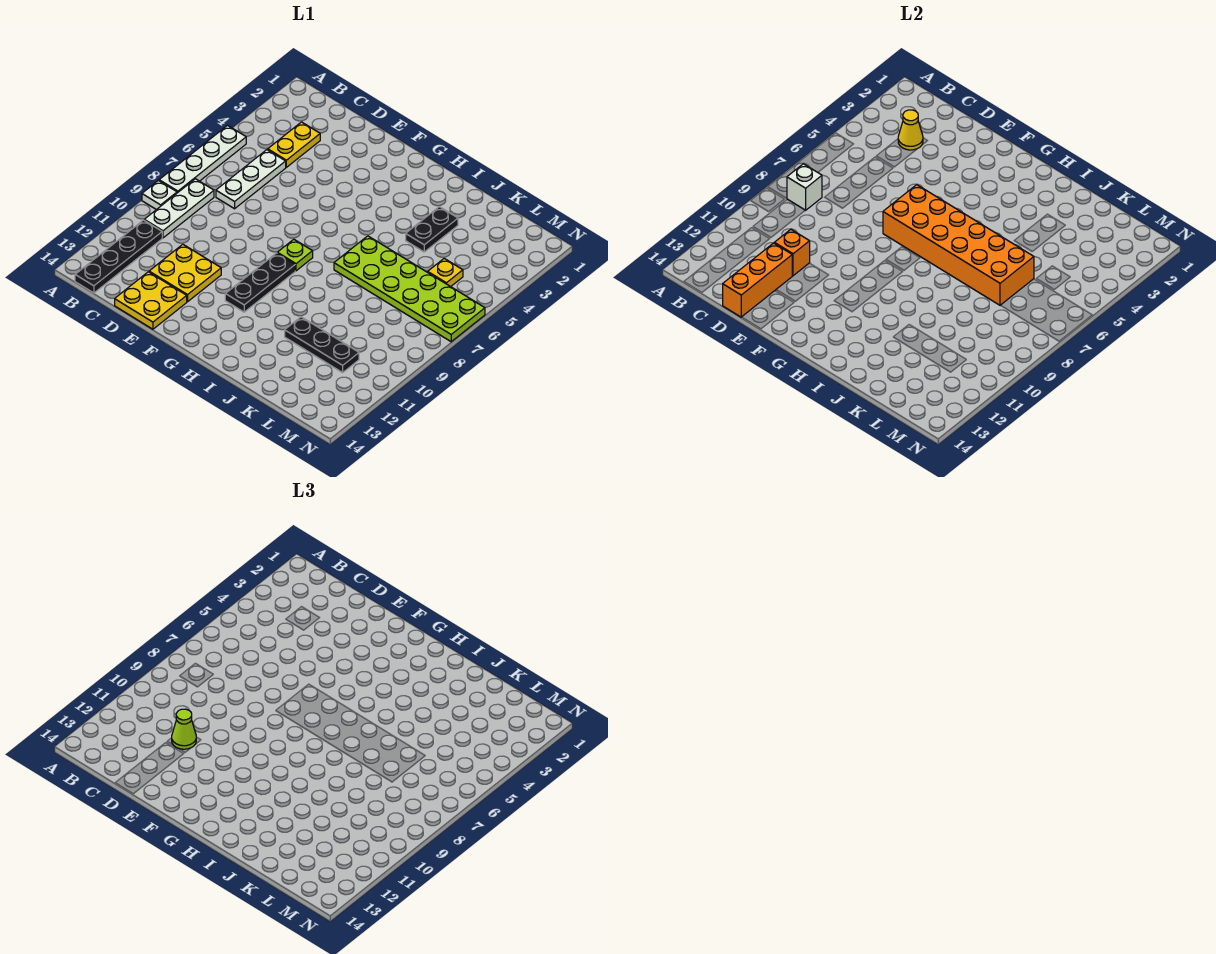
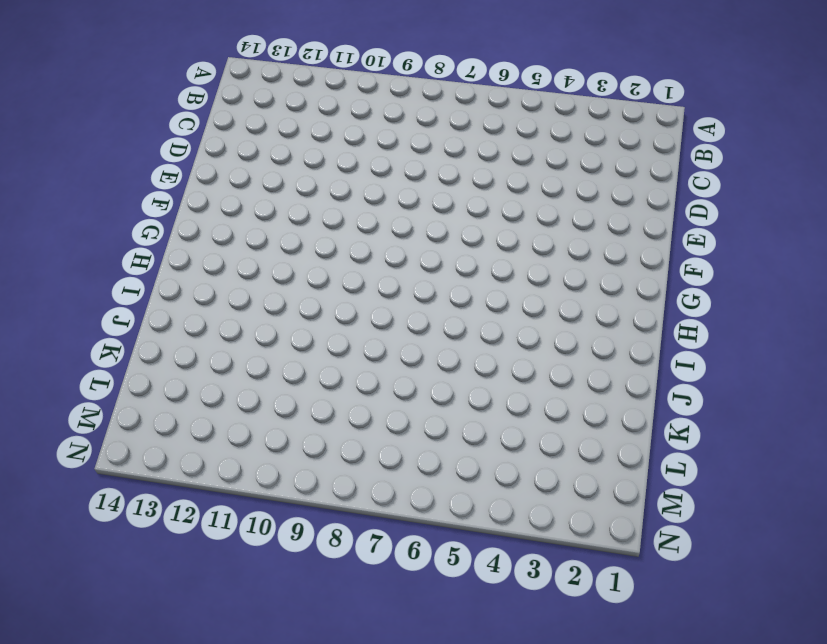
none -> white plate A5:A8 level 1
none -> white plate A9 level 1
none -> white plate B8:B10 level 1

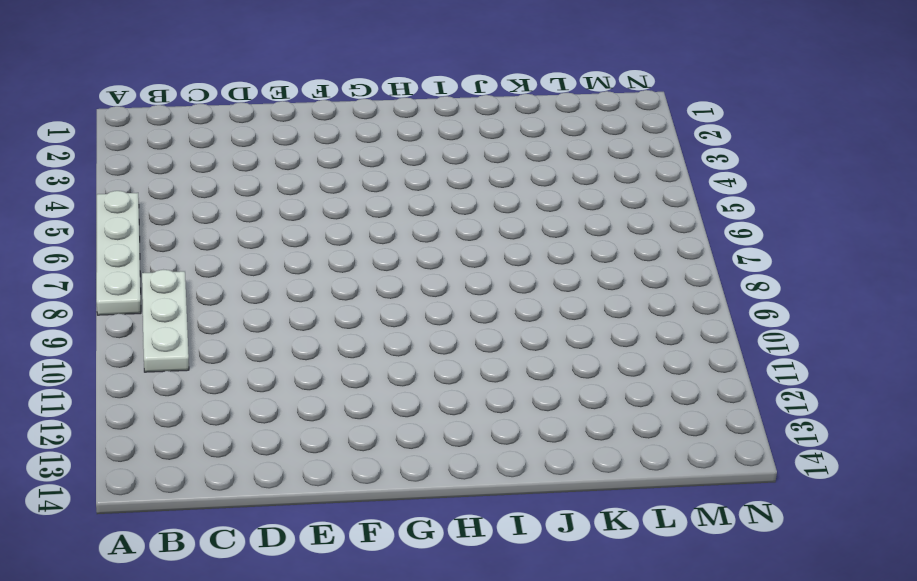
none -> white plate A9 level 1
none -> black plate B11:B14 level 1
none -> yellow plate C3:C4 level 1

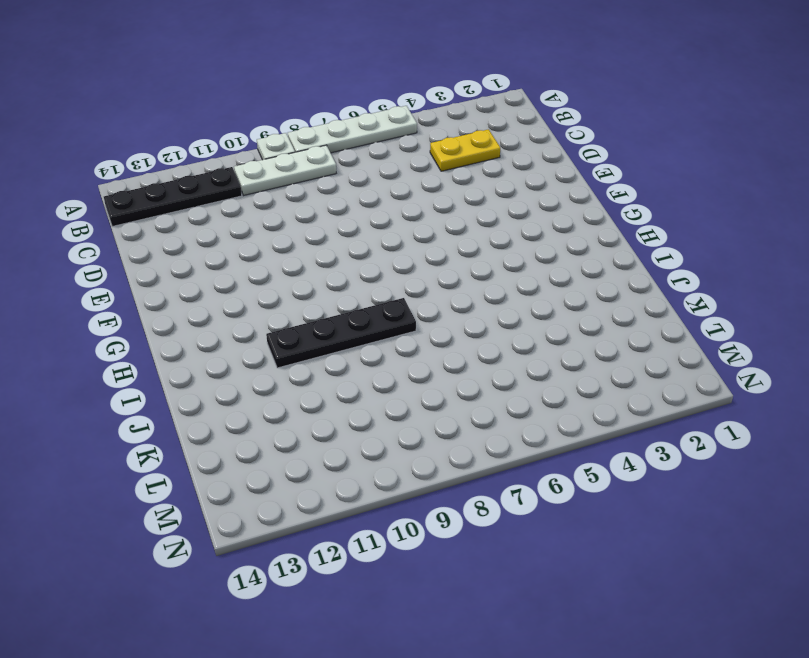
black plate I8:I11 level 1 -> none
none -> white plate C5:C7 level 1
none -> yellow plate D11:E12 level 1
none -> yellow plate D13:E14 level 1

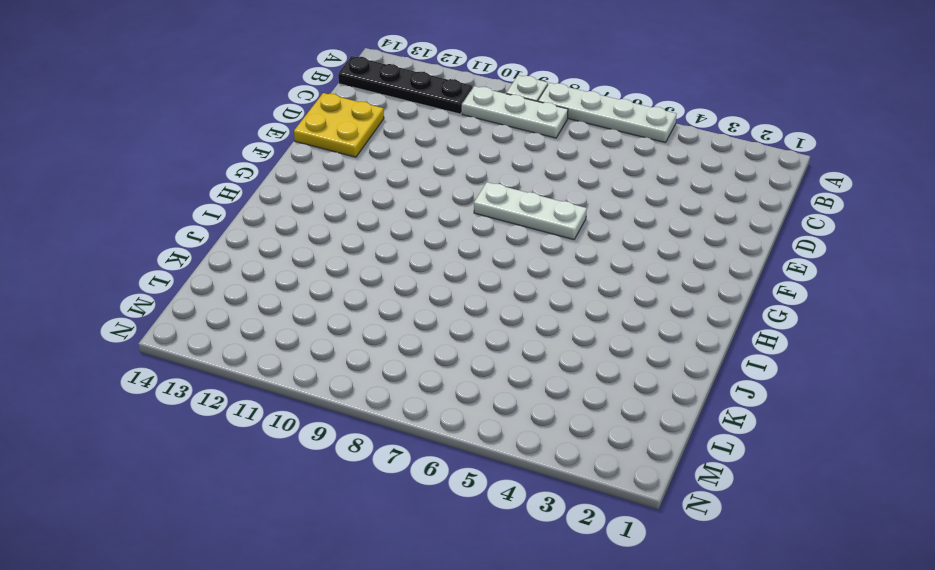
white plate F6:F8 level 1 -> white plate C5:C7 level 1
none -> yellow plate C3:C4 level 1
none -> yellow plate D11:E12 level 1
none -> lime plate G8 level 1

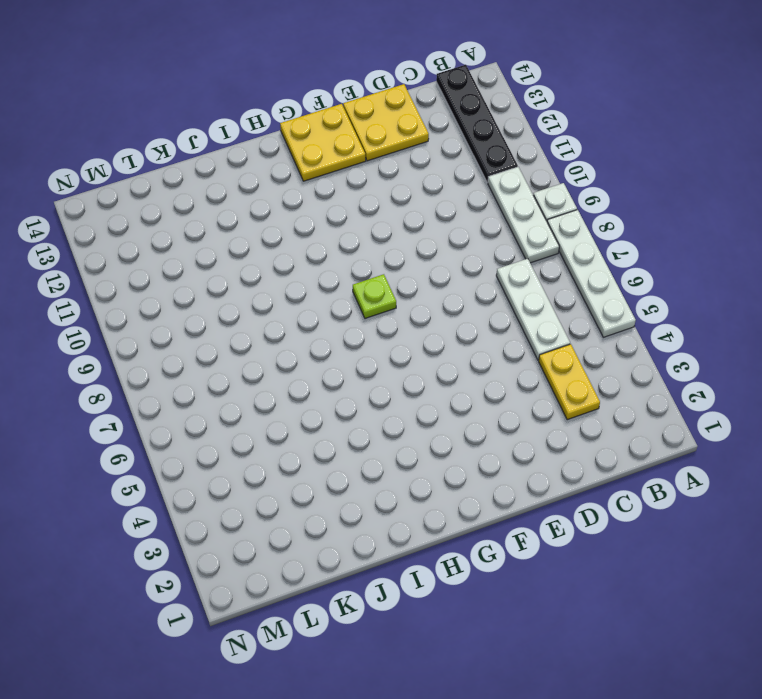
yellow plate F13:G14 level 1 -> yellow plate D11:E12 level 1
none -> black plate G9:G11 level 1
none -> lime plate I6:N7 level 1
none -> black plate J3:J4 level 1

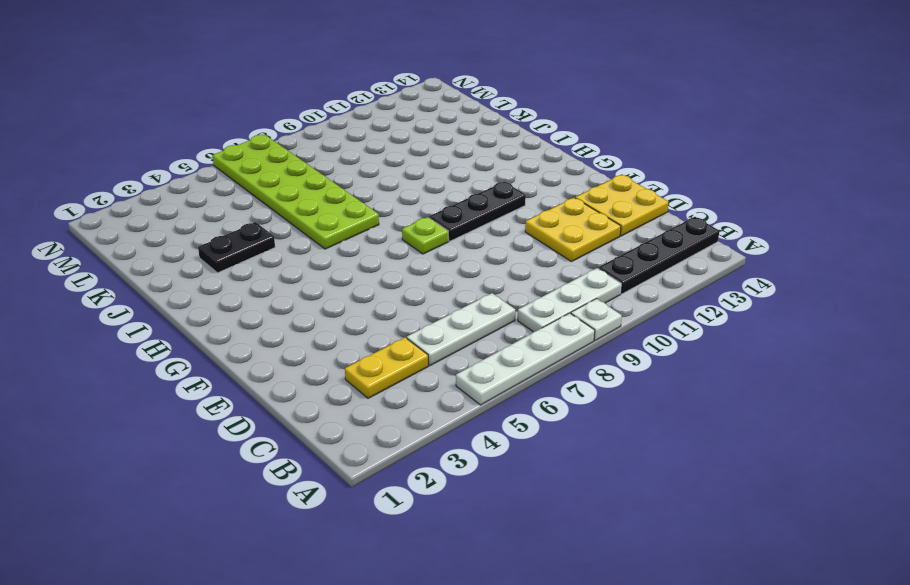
none -> black plate J11:L11 level 1
none -> yellow plate L5 level 1
none -> white brick B8 level 2

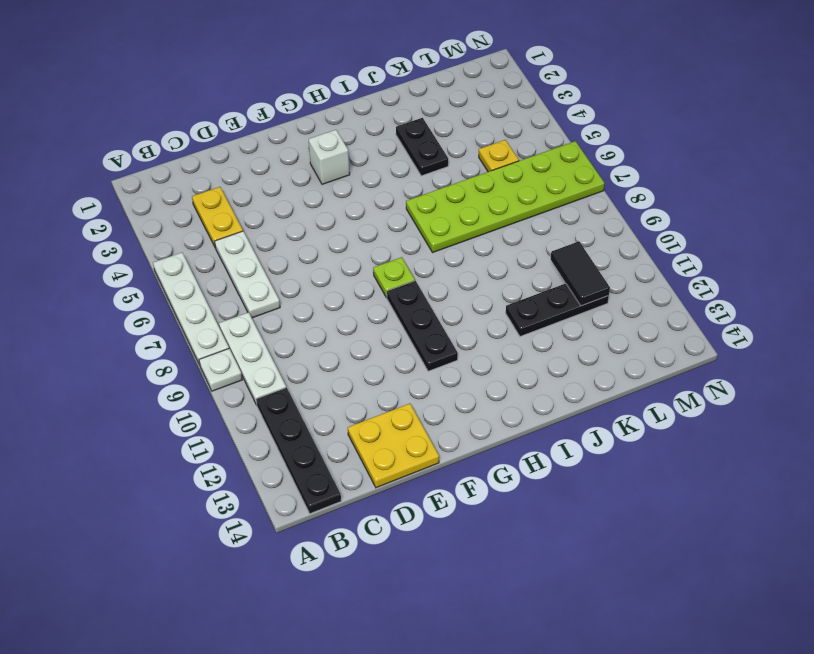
white brick G3 level 1 -> white brick B8 level 2
black tile L10:L11 level 2 -> none
none -> yellow plate D11:E12 level 1
none -> yellow cone C3 level 2
none -> orange brick D11 level 2

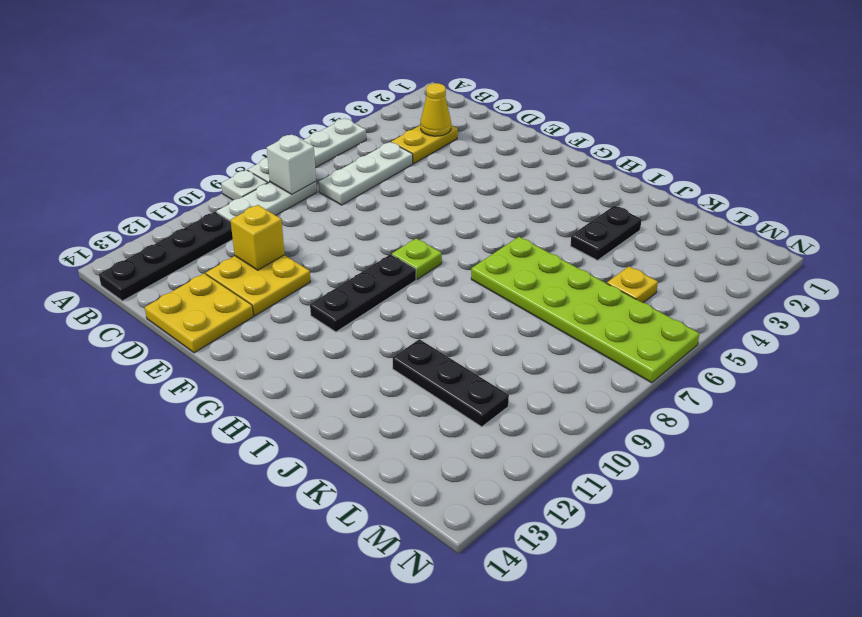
yellow brick D11 level 2 -> orange brick D11 level 2
none -> orange brick D12:D14 level 2
none -> orange brick F6:K7 level 2
none -> lime cone D11 level 3

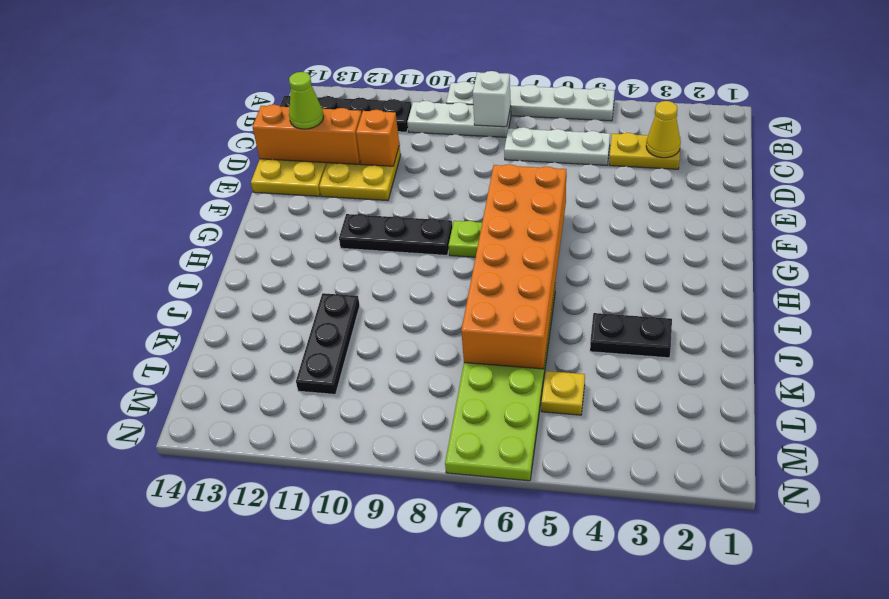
lime cone D13 level 3 -> lime cone D11 level 3

